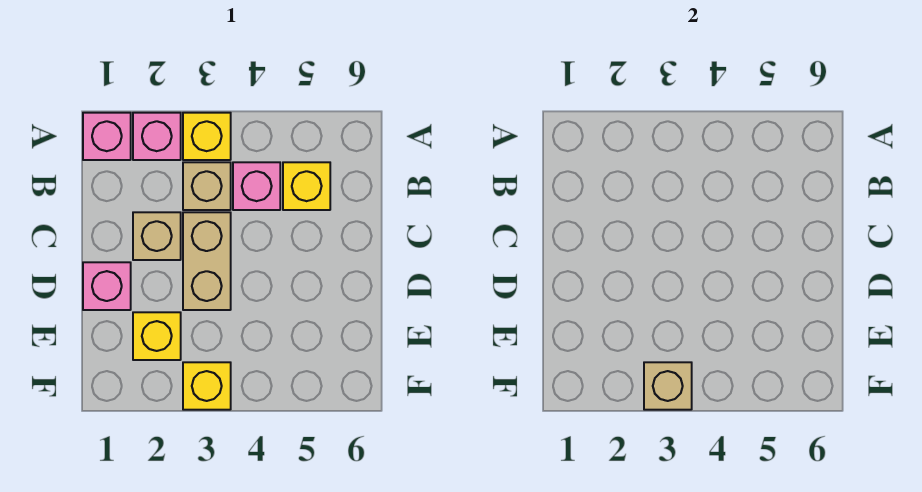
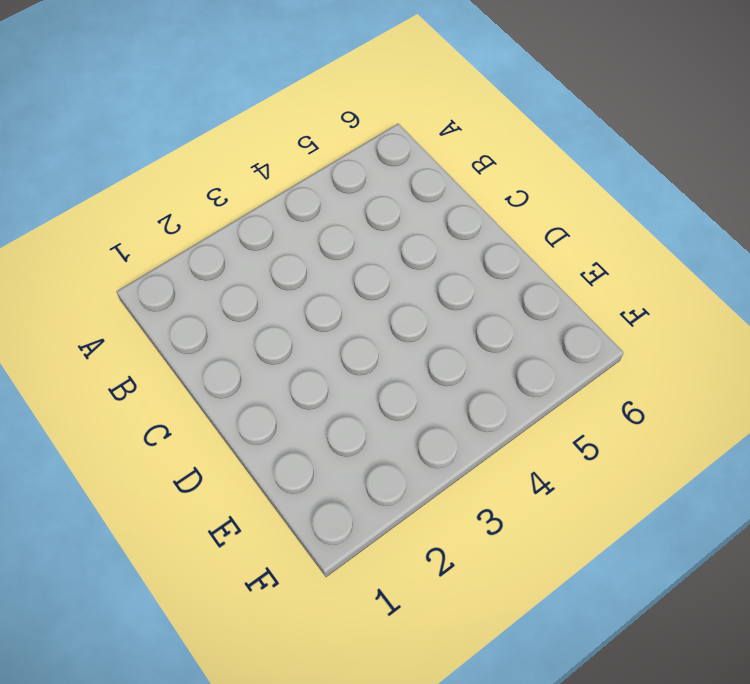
none -> pink brick A1 level 1
none -> pink brick A2 level 1
none -> yellow brick A3 level 1

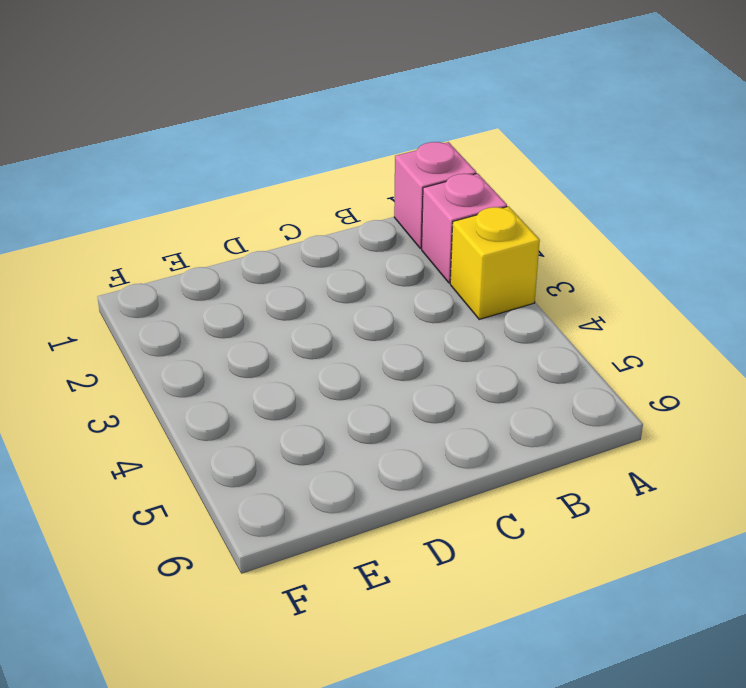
none -> tan brick B3 level 1
none -> pink brick B4 level 1
none -> yellow brick B5 level 1

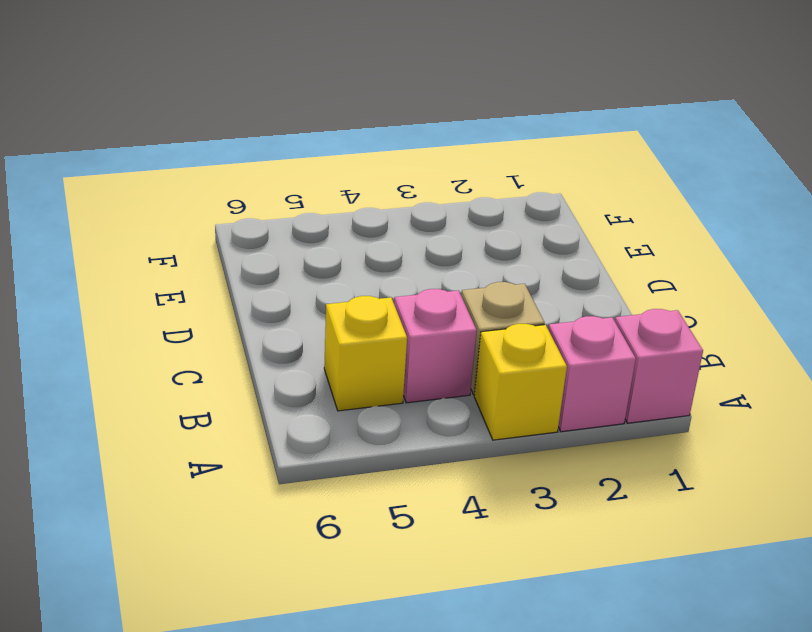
none -> tan brick C2 level 1
none -> tan brick C3:D3 level 1
none -> pink brick D1 level 1

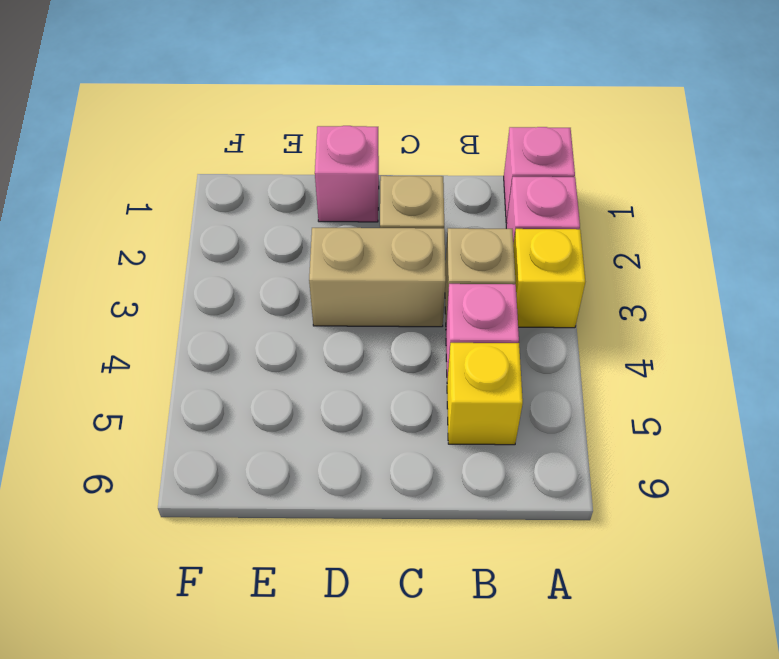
none -> yellow brick E2 level 1
none -> yellow brick F3 level 1
none -> tan brick F3 level 2

